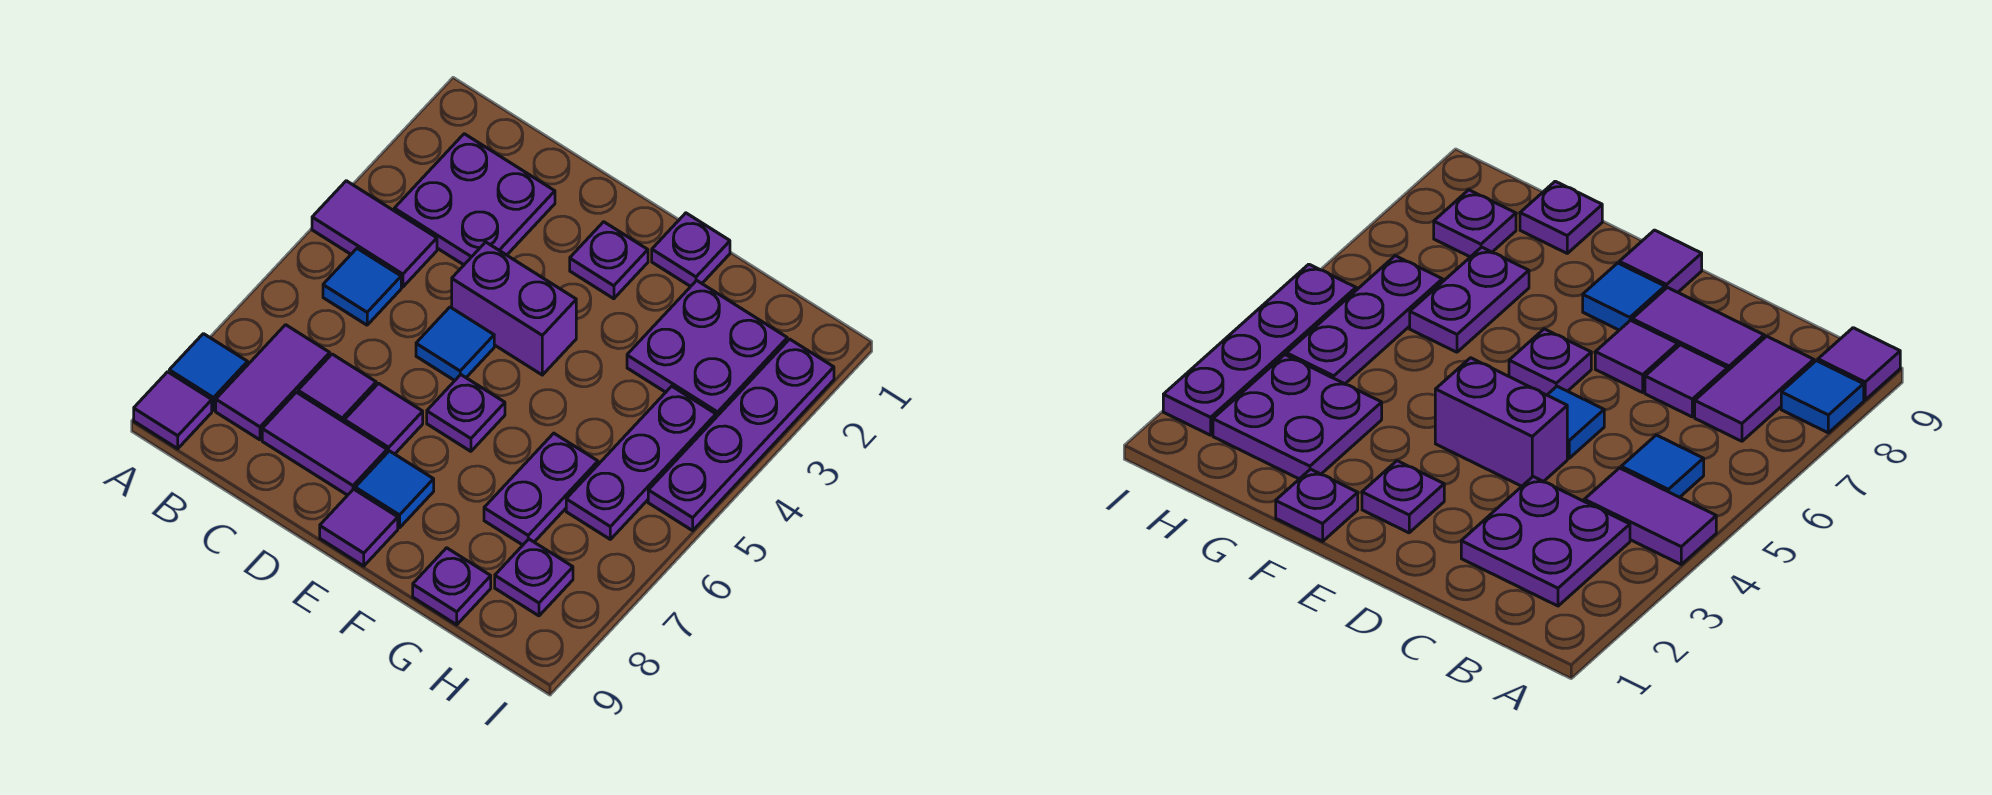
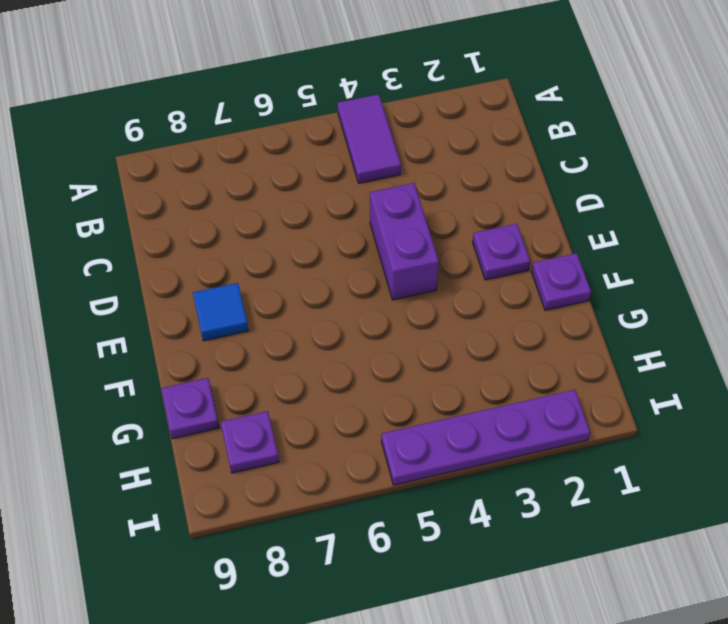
none -> blue tile A8 level 1
none -> purple tile A9 level 1
none -> purple plate B2:C3 level 1

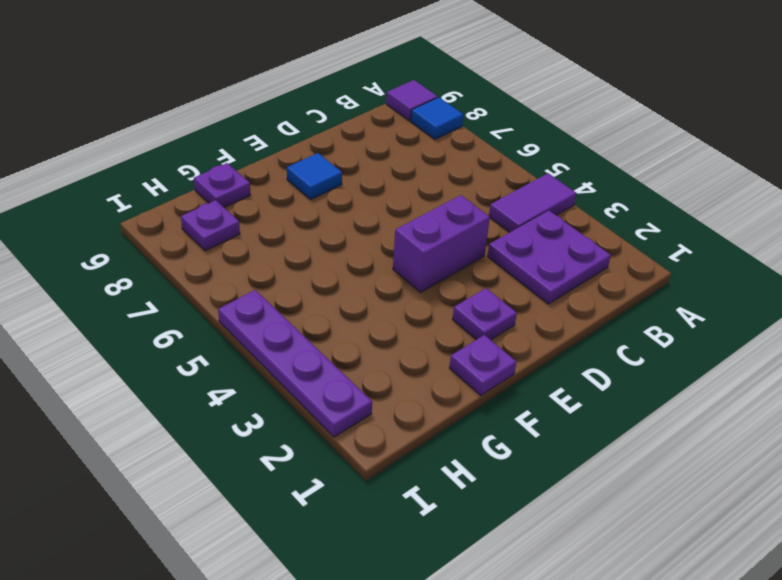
none -> blue tile B5 level 1
none -> purple tile B7:B8 level 1
none -> purple tile C7 level 1

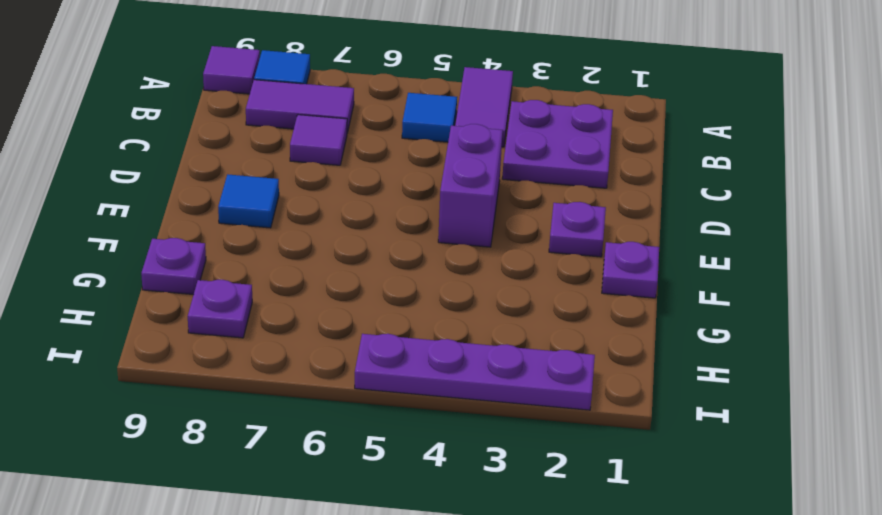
none -> purple tile C8:D8 level 1
none -> blue tile D5 level 1
none -> purple tile D7 level 1

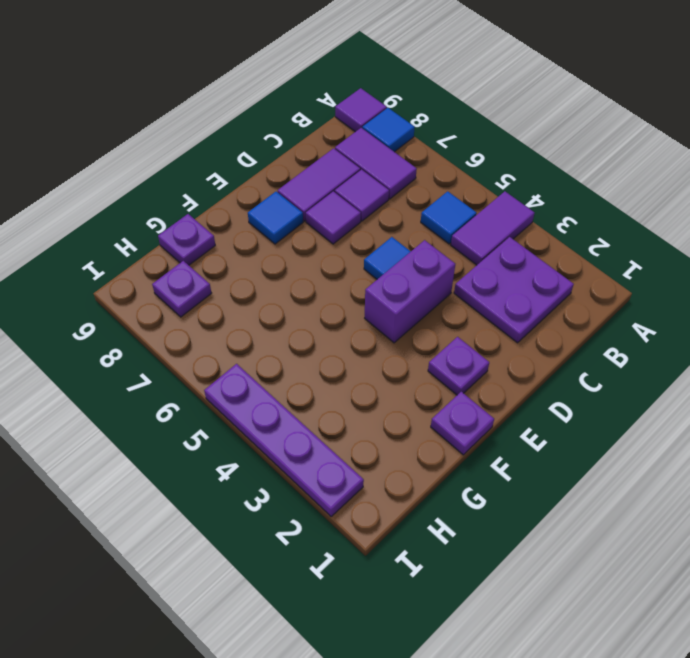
none -> purple plate E6 level 1
none -> purple tile E9 level 1
none -> purple plate G2:H3 level 1

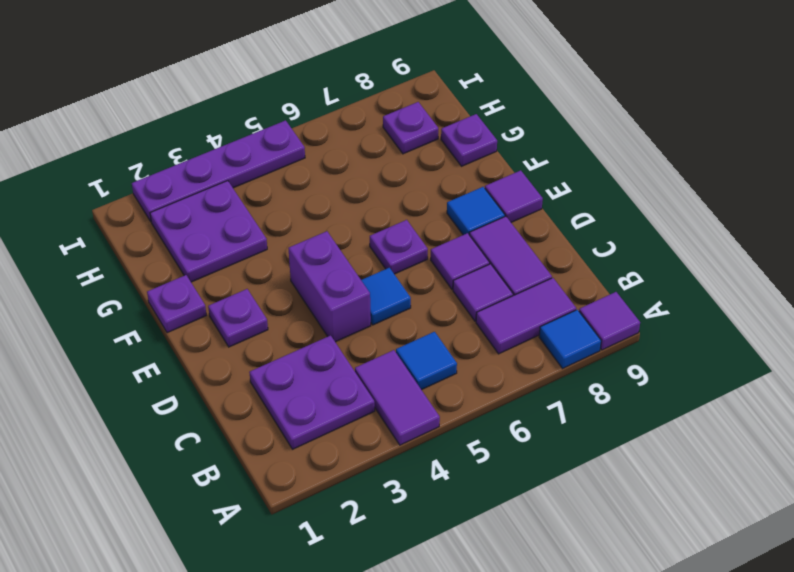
none -> purple plate G6:G7 level 1
none -> purple plate H4:H6 level 1

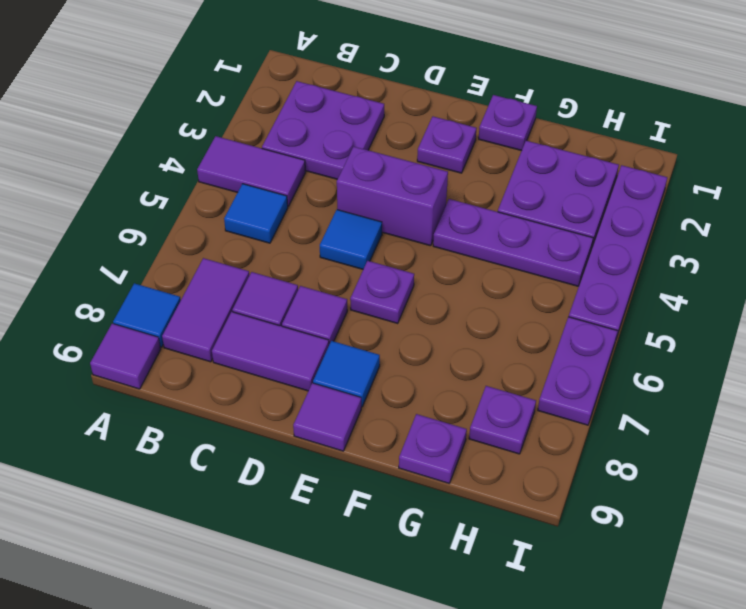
purple plate F4:H4 level 1 -> purple plate H4:H6 level 1
purple plate I6:I7 level 1 -> purple plate G6:G7 level 1

